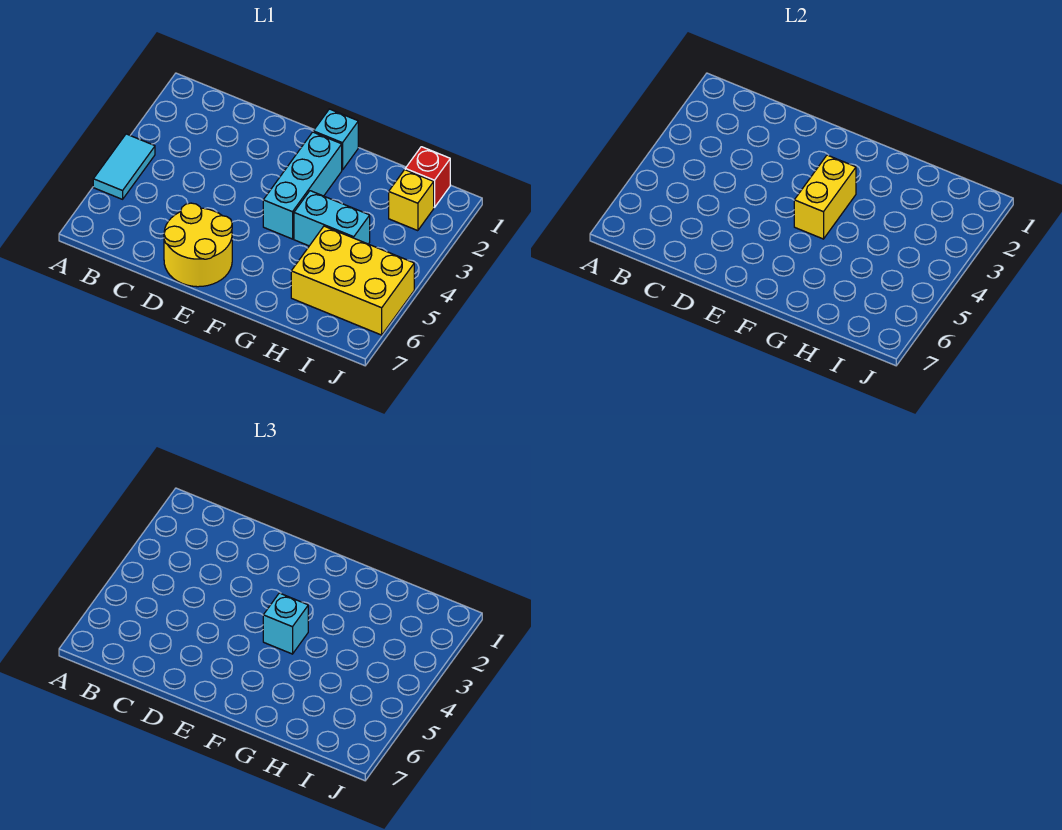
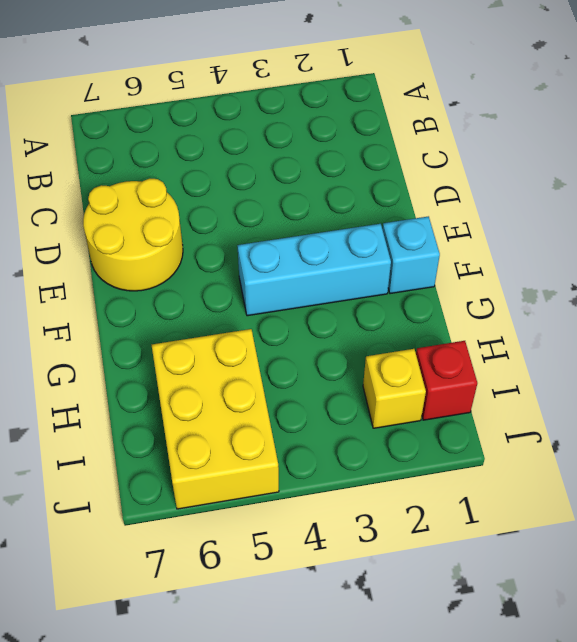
none -> cyan tile A4:A5 level 1
none -> cyan brick G4:H4 level 1

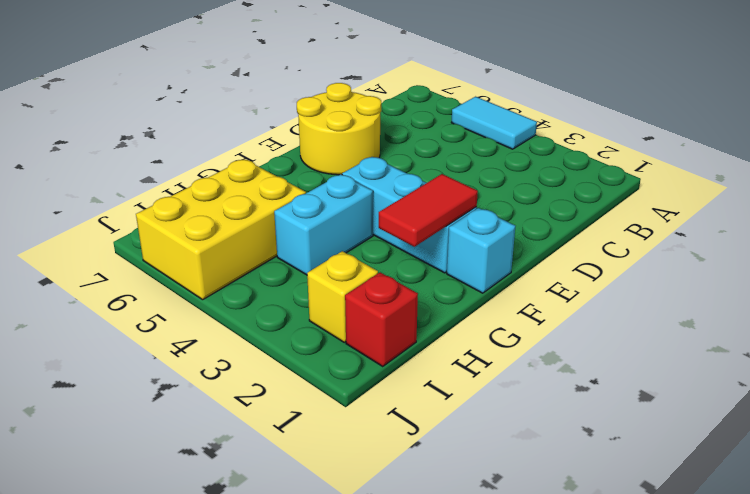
red tile F2:G2 level 2 -> none
none -> yellow brick F3:F4 level 2
none -> cyan brick F4 level 3

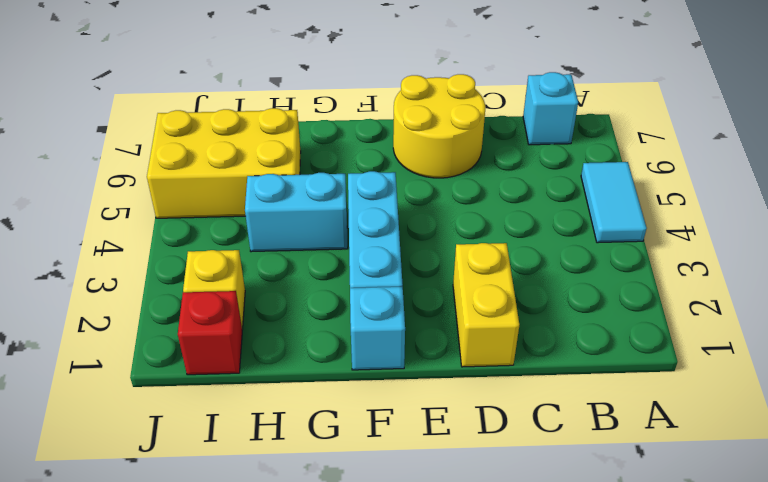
cyan brick B7 level 1 -> cyan brick F4 level 3
yellow brick D1:D2 level 1 -> yellow brick F3:F4 level 2

